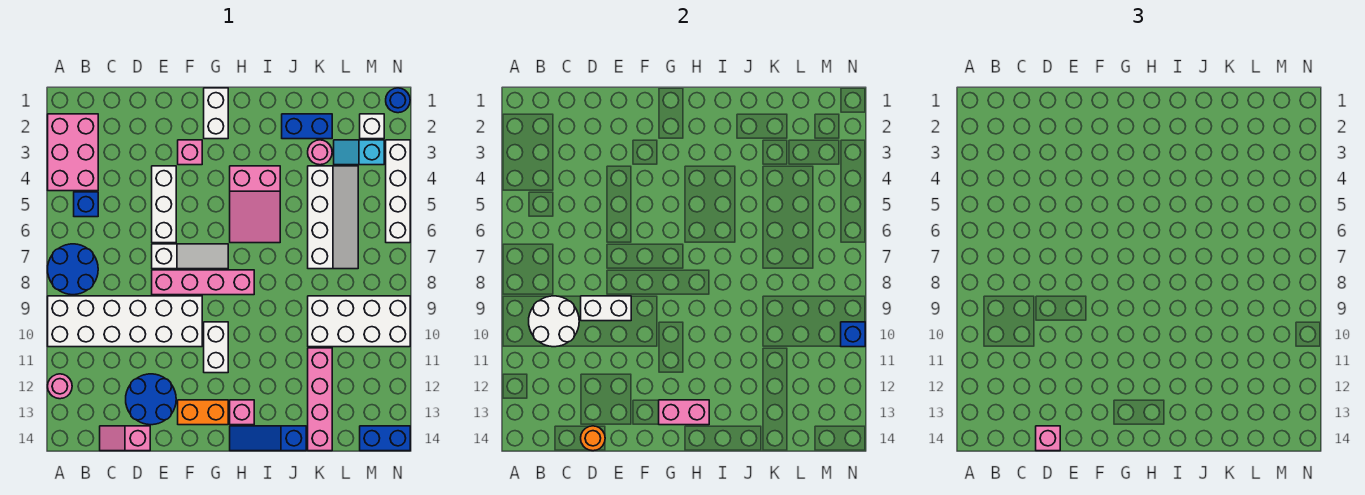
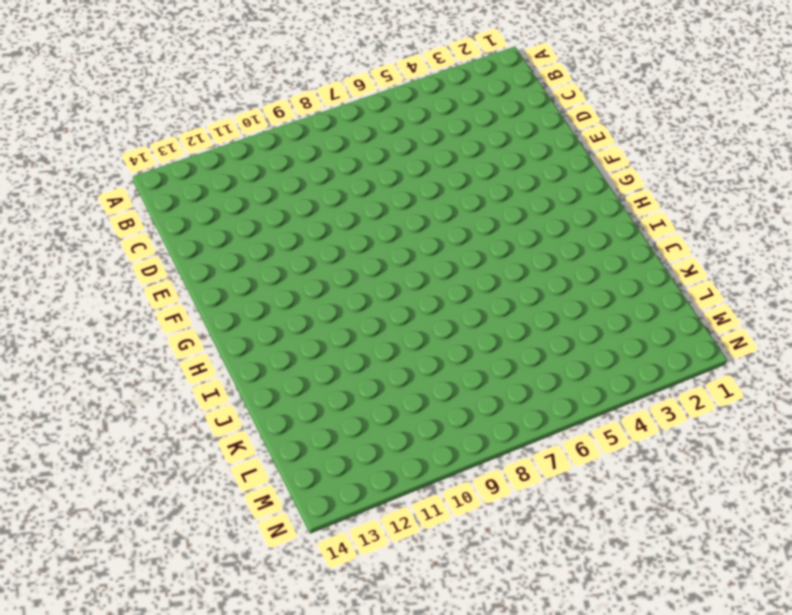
none -> pink brick A2:B4 level 1
none -> blue round brick A7:B8 level 1
none -> white brick A9:F10 level 1
none -> pink round brick A12 level 1

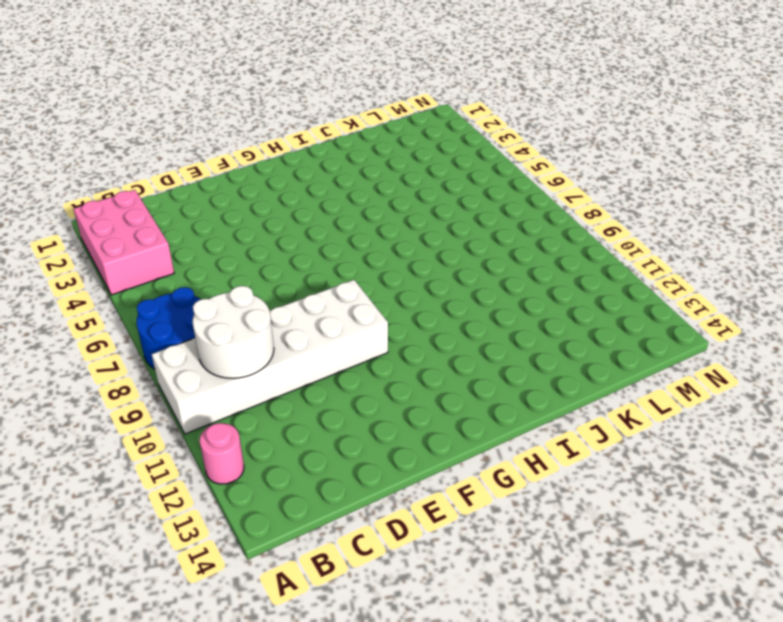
none -> blue brick B5 level 1
none -> pink slope C14:D14 level 1 top D
none -> blue round brick D12:E13 level 1
none -> white brick E4:E6 level 1

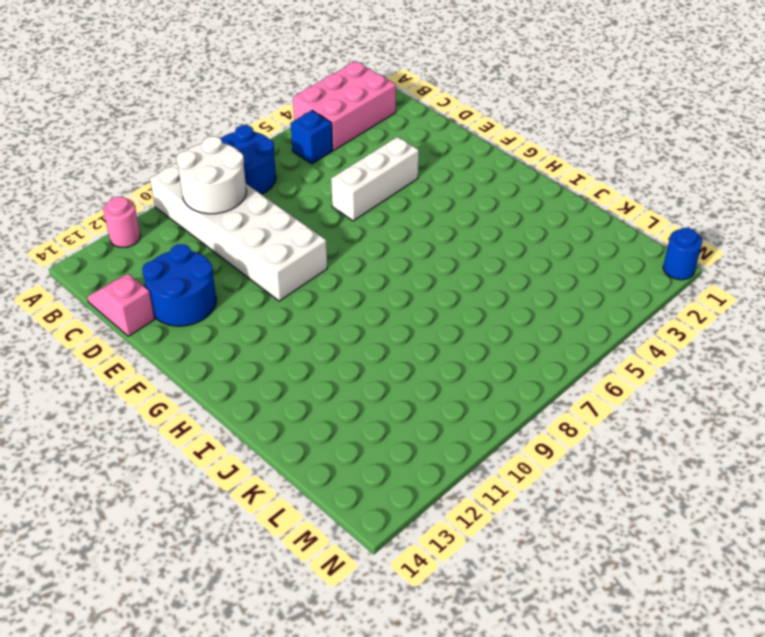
none -> white slope E7:G7 level 1 top E
none -> pink brick E8:H8 level 1
none -> pink brick F3 level 1
none -> orange brick F13:G13 level 1

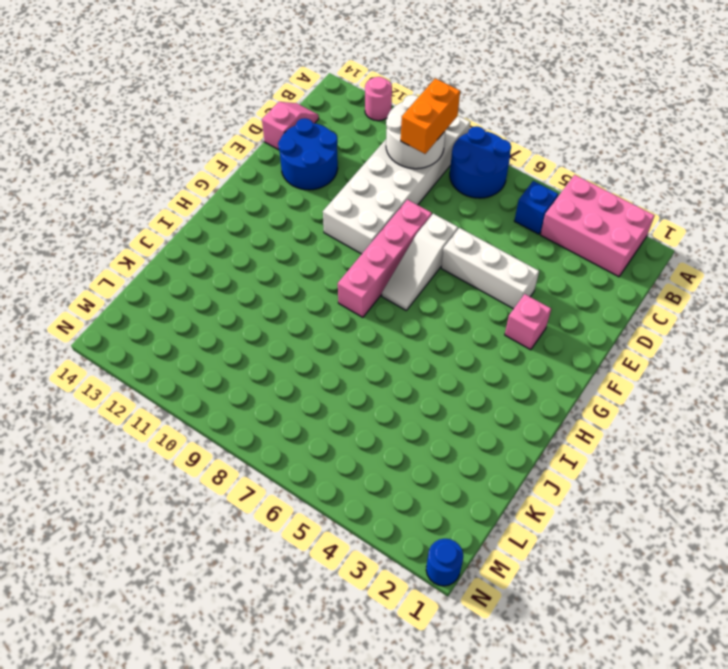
orange brick B9:C9 level 3 -> orange brick F13:G13 level 1
none -> white brick G1:G2 level 1
none -> white brick G10:G11 level 1
none -> pink slope H4:I6 level 1 top 4
none -> pink brick H13 level 1

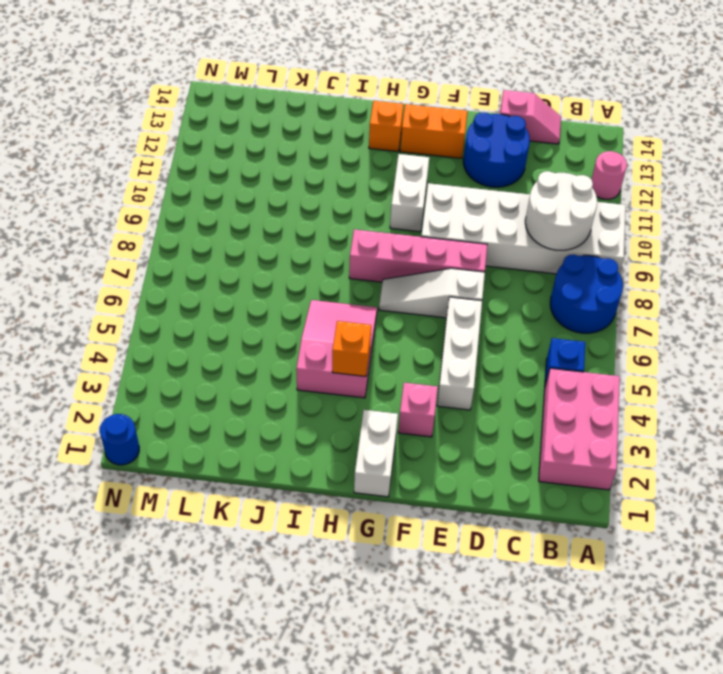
orange brick H4 level 2 -> none
orange brick H13 level 1 -> pink brick H13 level 1
none -> blue slope H14:J14 level 1 top J
none -> blue brick J2:K2 level 1
none -> pink round brick K3 level 1
none -> white slope K4:L7 level 1 top K

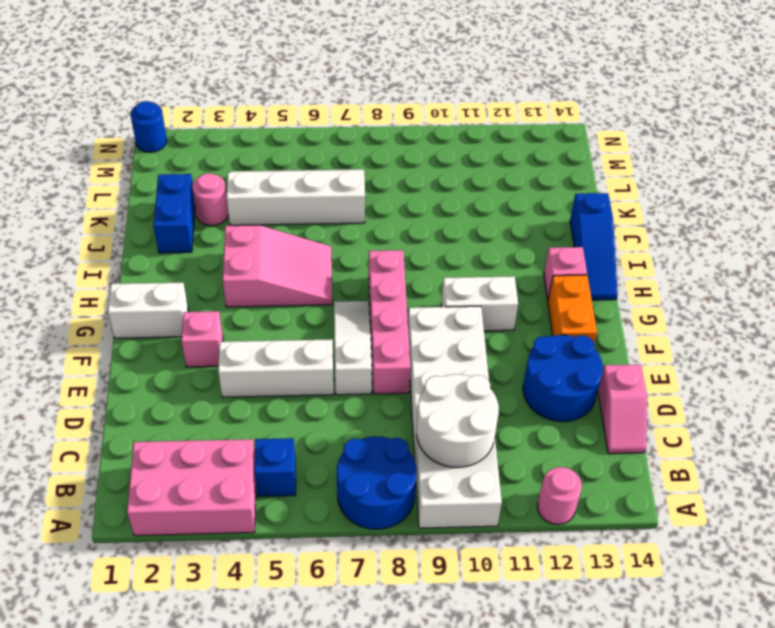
none -> white brick K9:N10 level 1
none -> pink brick K11:K14 level 1
none -> cyan slope L3:M3 level 1 top M
none -> white brick M2 level 1

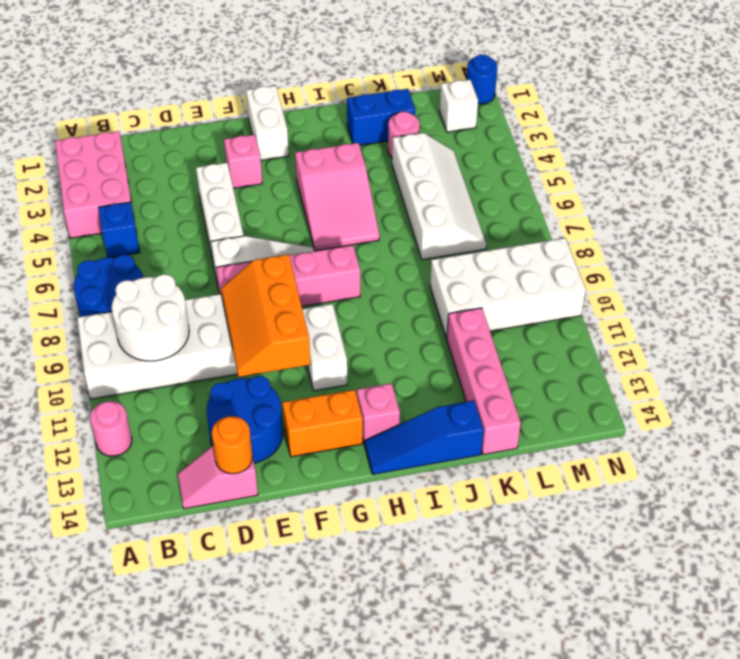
orange slope E9:F11 level 2 top F -> white brick D9:E9 level 2
none -> cyan slope L3:M3 level 1 top M
none -> blue brick M14:N14 level 1
none -> white brick N3:N6 level 1
none -> pink brick G13:H13 level 2

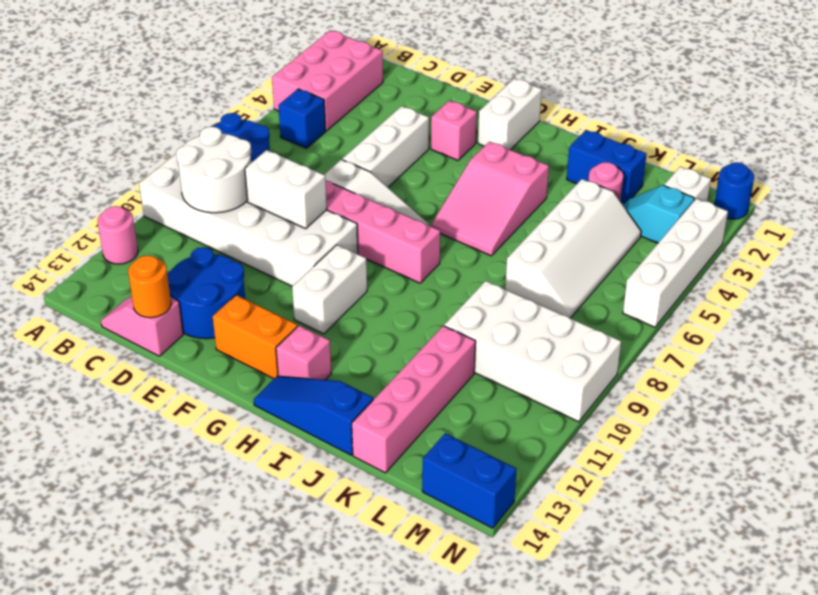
none -> pink brick G13:H13 level 2
none -> blue brick N10 level 2
none -> pink brick D14 level 3

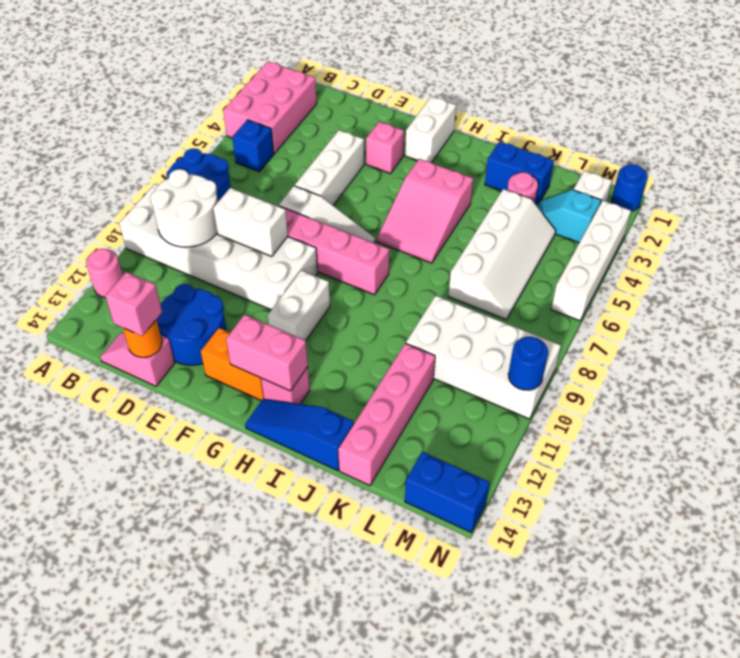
blue round brick N10 level 2 -> blue brick N10 level 2

